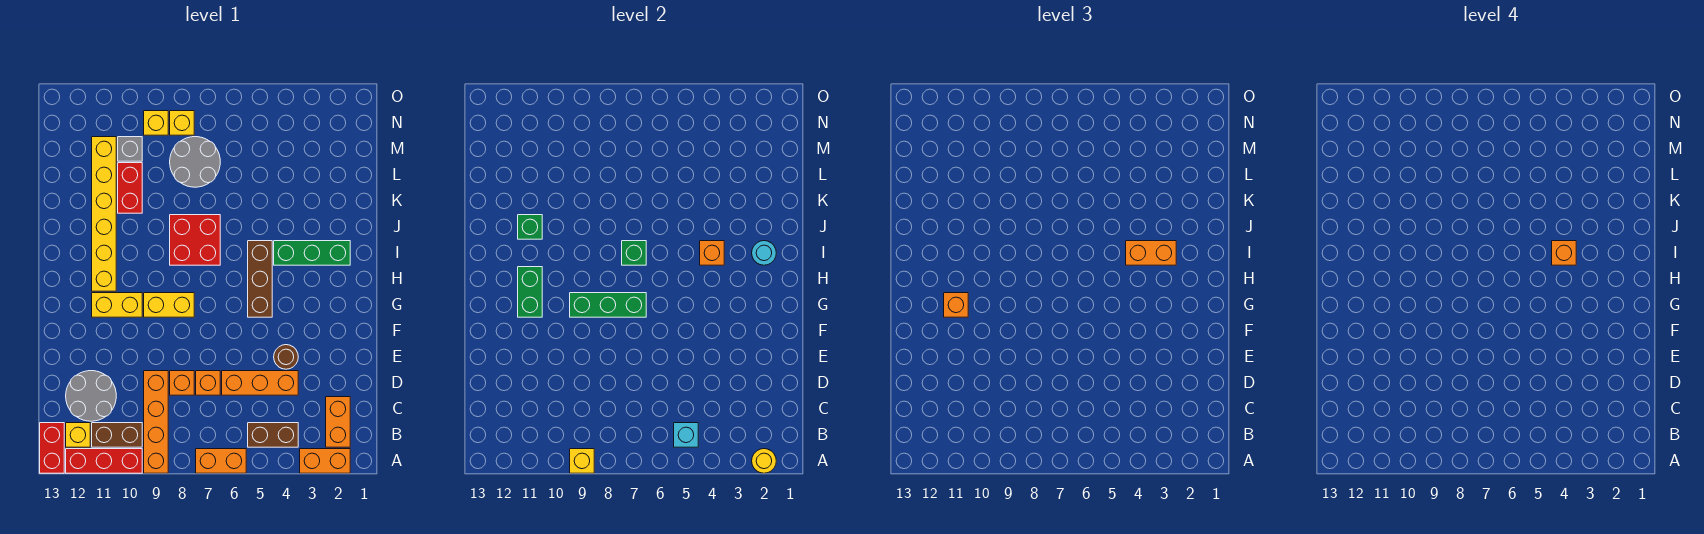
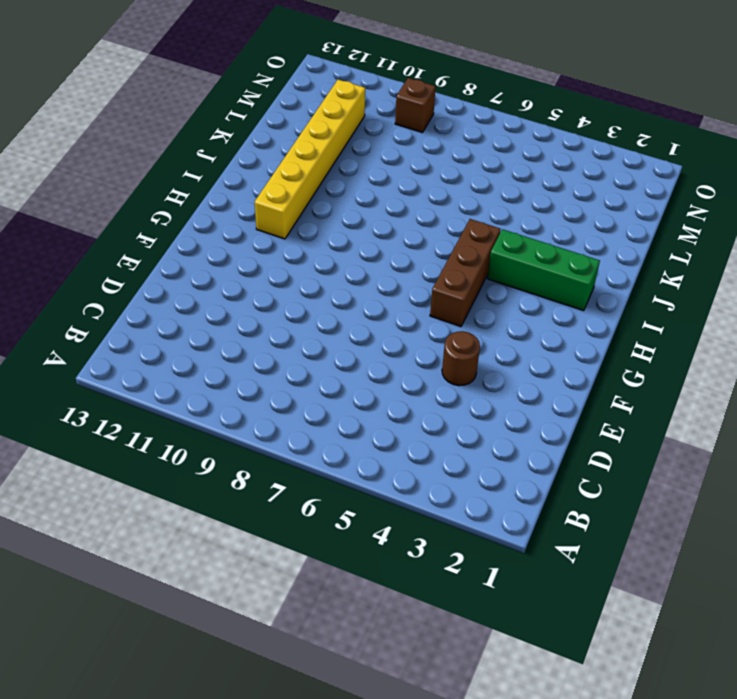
brown brick N9 level 1 -> yellow brick N9 level 1
none -> orange brick A2:A3 level 1
none -> orange brick A6:A7 level 1
none -> orange brick A9:D9 level 1
none -> red brick A10:A12 level 1

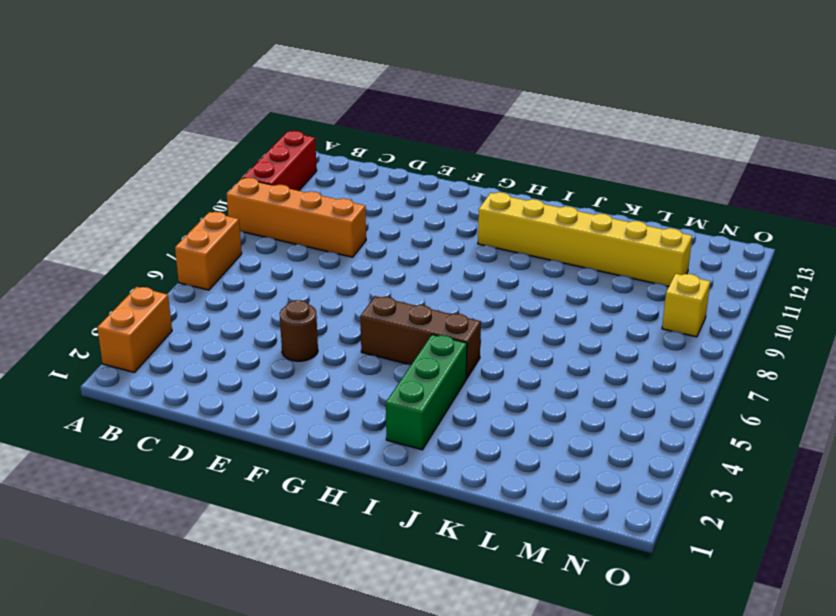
none -> red brick A13:B13 level 1
none -> orange brick B2:C2 level 1
none -> brown brick B4:B5 level 1
none -> brown brick B10:B11 level 1

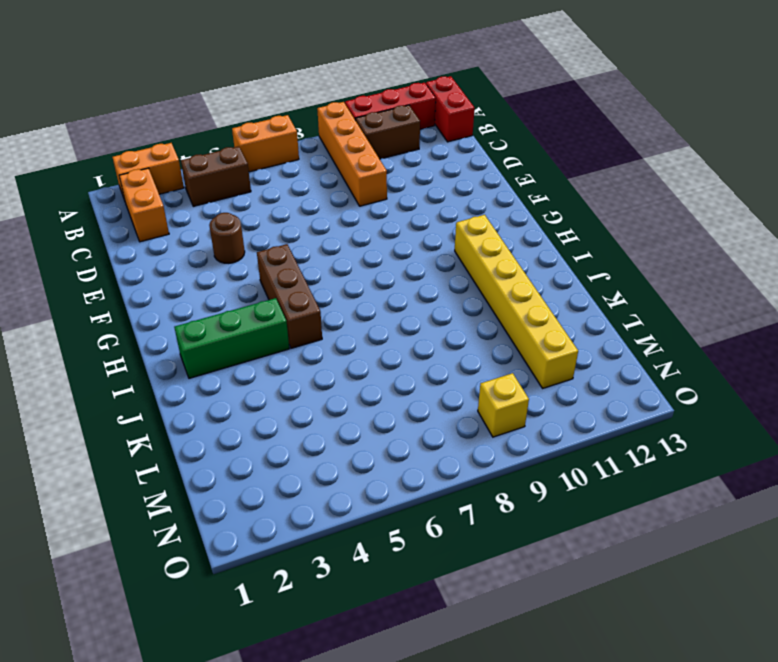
none -> yellow brick B12 level 1
none -> grey round brick C11:D12 level 1
none -> orange brick D4:D6 level 1
none -> orange brick D7 level 1

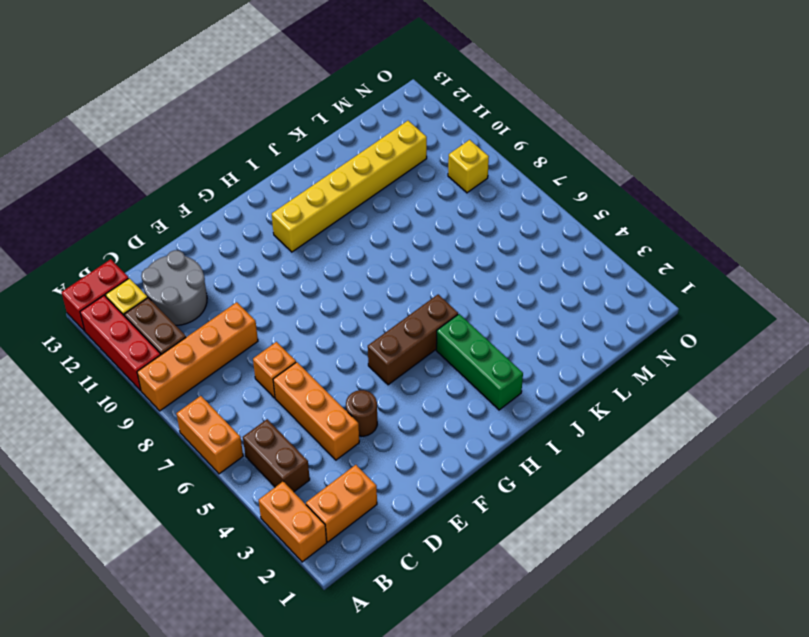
none -> orange brick D8 level 1
none -> yellow brick G8:G9 level 1
none -> yellow brick G10:G11 level 1
none -> red brick I7:J8 level 1

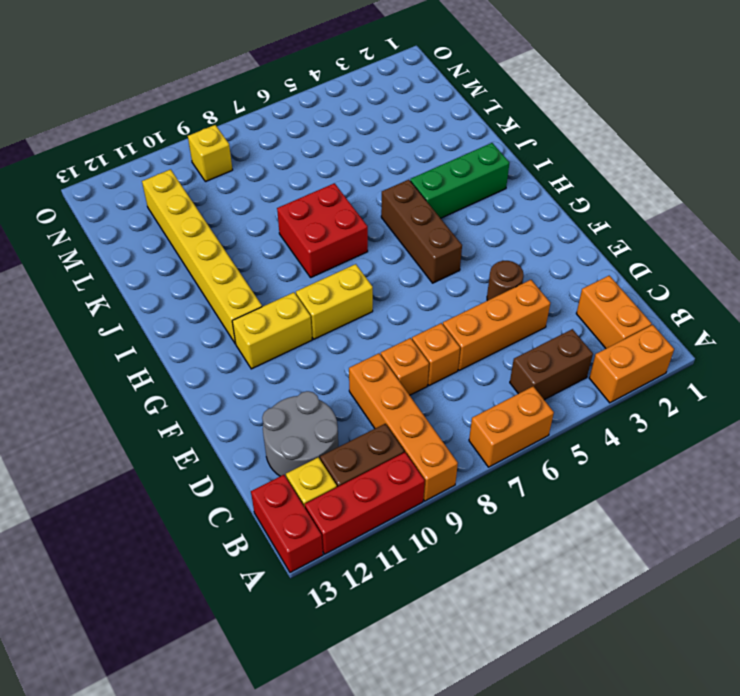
none -> red brick K10:L10 level 1
none -> grey round brick L7:M8 level 1
none -> grey brick M10 level 1
none -> yellow brick N8 level 1

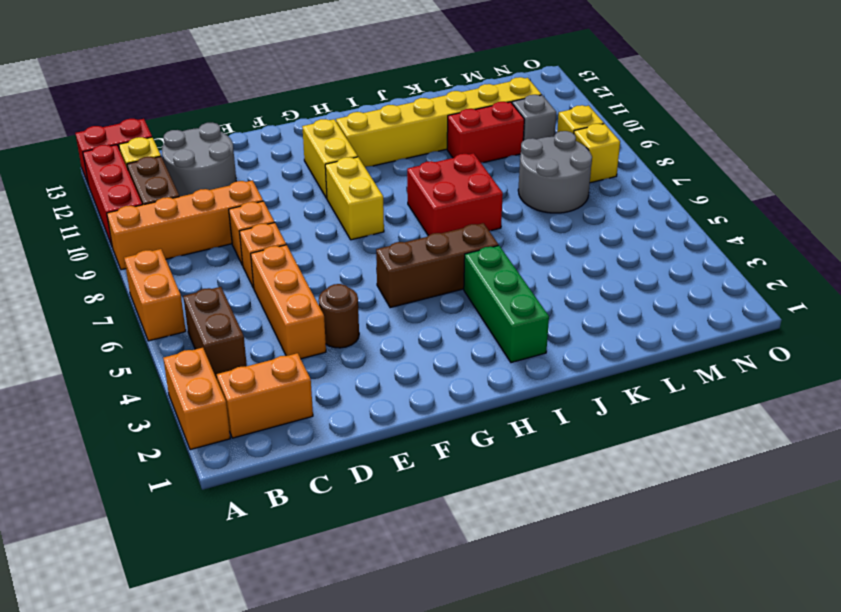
none -> yellow round brick A2 level 2
none -> yellow brick A9 level 2
none -> cyan brick B5 level 2
none -> green brick G7:G9 level 2

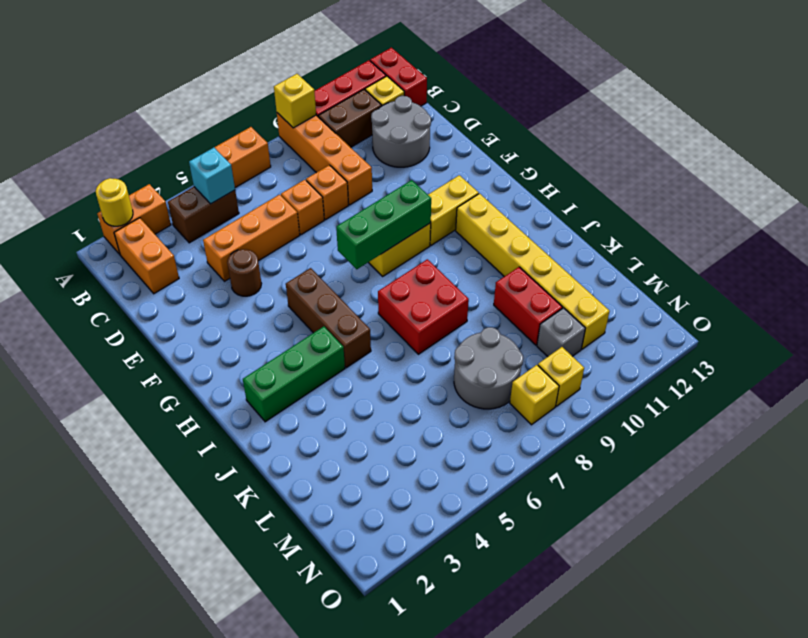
none -> green brick G11:H11 level 2
none -> cyan round brick I2 level 2
none -> orange brick I4 level 2
none -> green brick I7 level 2

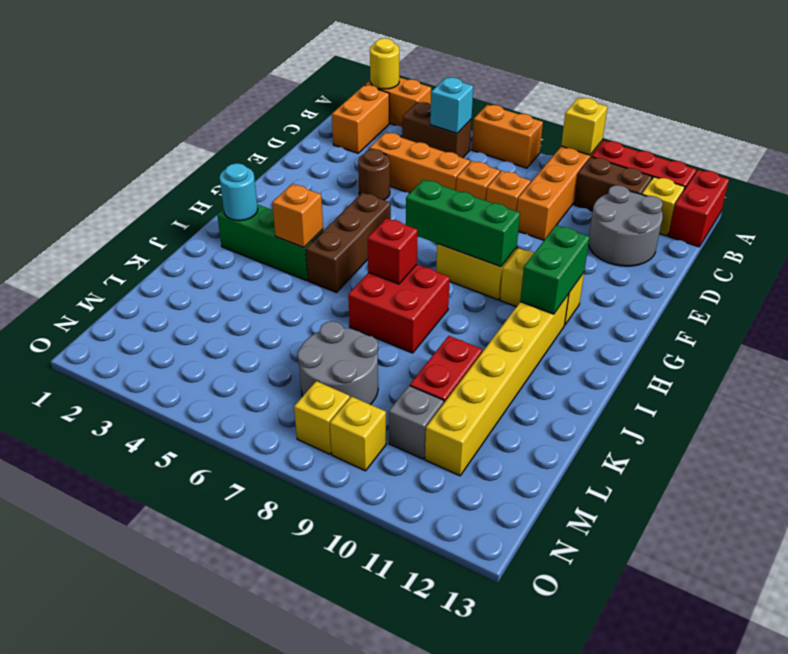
red brick I7 level 2 -> green brick I7 level 2
none -> green brick J11 level 2
none -> orange brick G11 level 3
none -> orange brick I3:I4 level 3
none -> orange brick I4 level 4

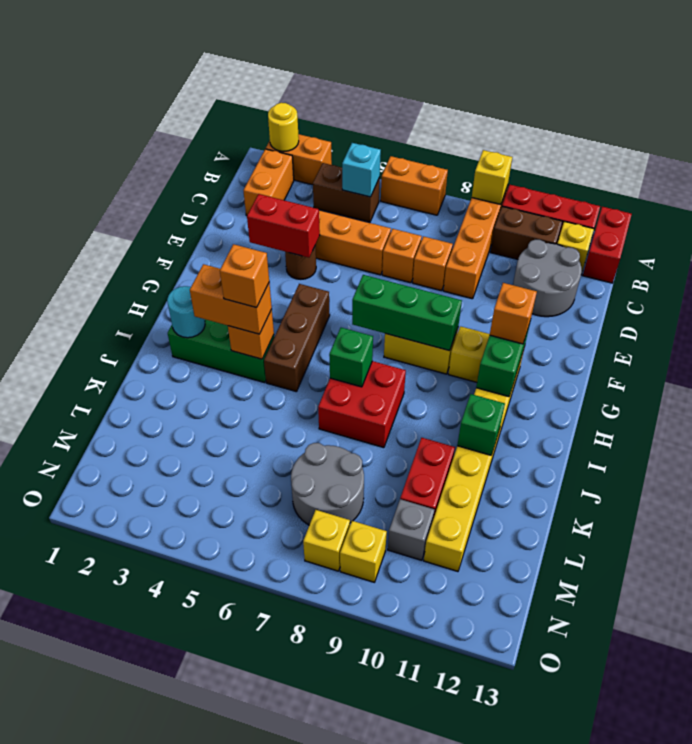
red brick E3:E4 level 2 -> none

